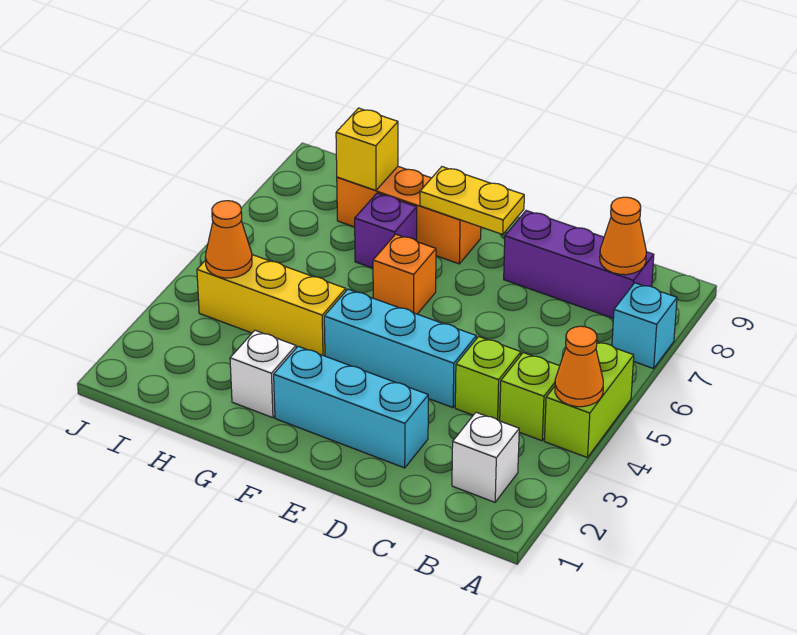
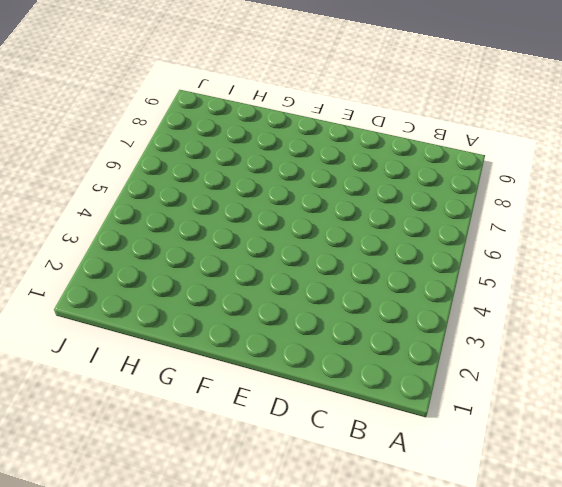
none -> lime brick A4:A5 level 1
none -> cyan brick A7 level 1
none -> white brick B2 level 1

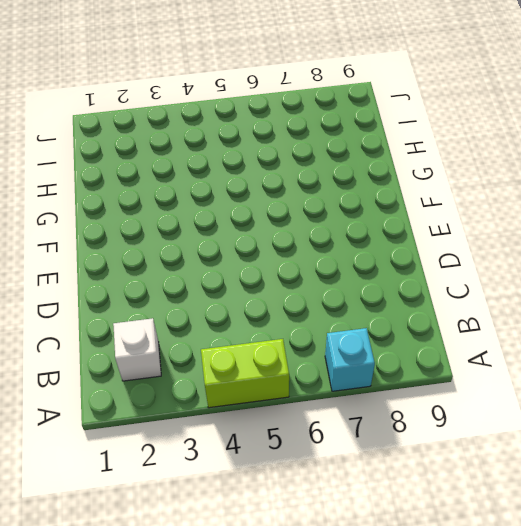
none -> lime brick B4 level 1
none -> purple brick B8:D8 level 1
none -> lime brick C4 level 1

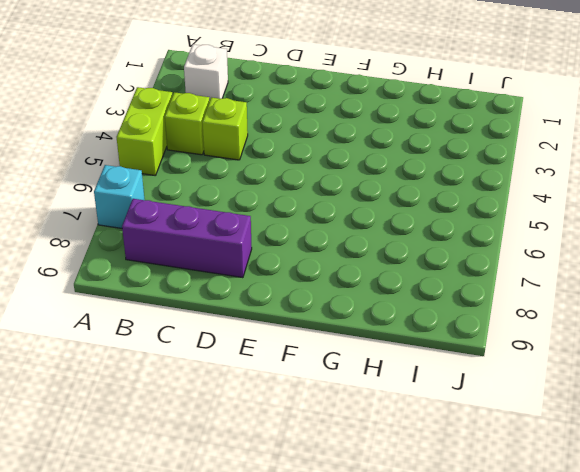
none -> cyan brick D2:F2 level 1
none -> cyan brick D4:F4 level 1
none -> orange brick F6 level 1

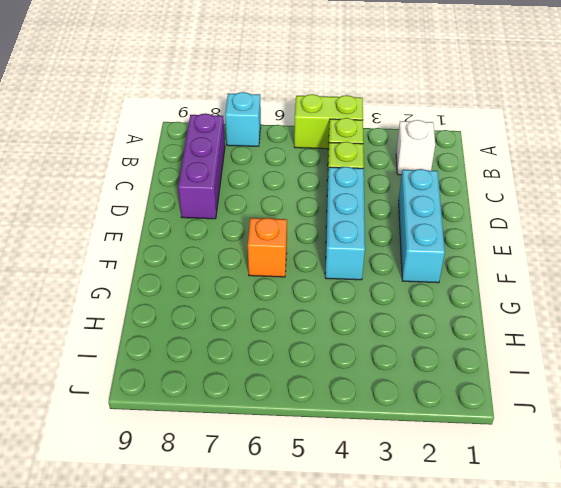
none -> orange brick F8:H8 level 1
none -> white brick G2 level 1
none -> yellow brick G4:I4 level 1

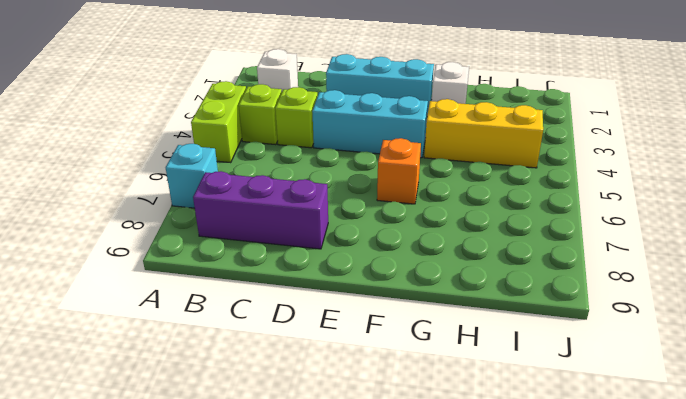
none -> orange brick F8:H8 level 1
none -> purple brick G7 level 1
none -> orange cone A4 level 2

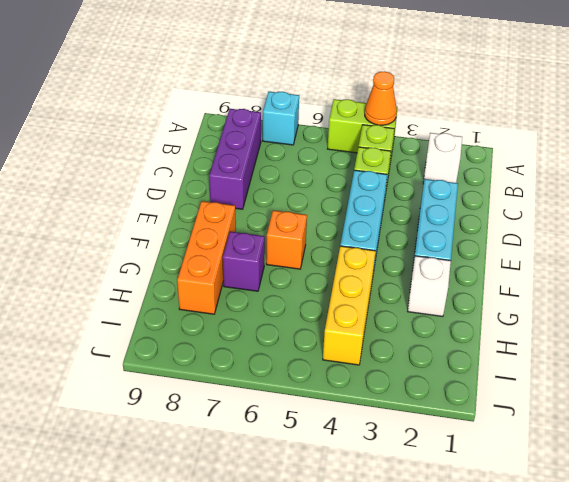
none -> orange cone B8 level 2
none -> yellow plate E8:F8 level 2
none -> yellow brick H8 level 2

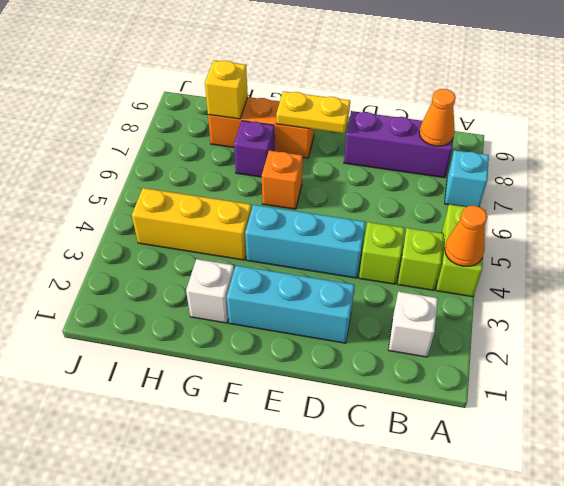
none -> orange cone I4 level 2

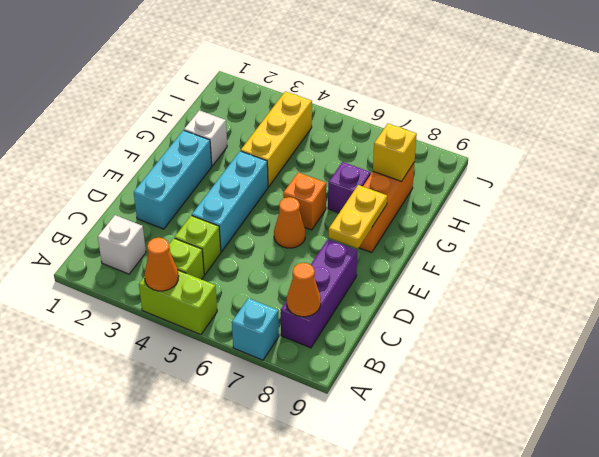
orange cone E6 level 1 -> orange cone I4 level 2

